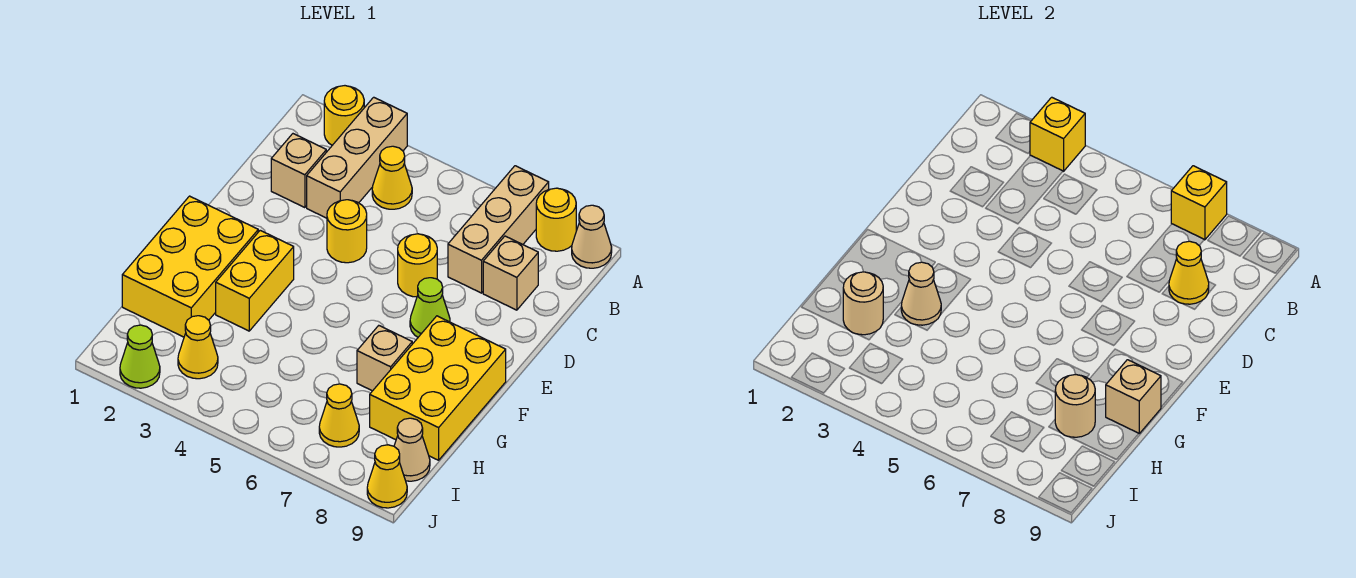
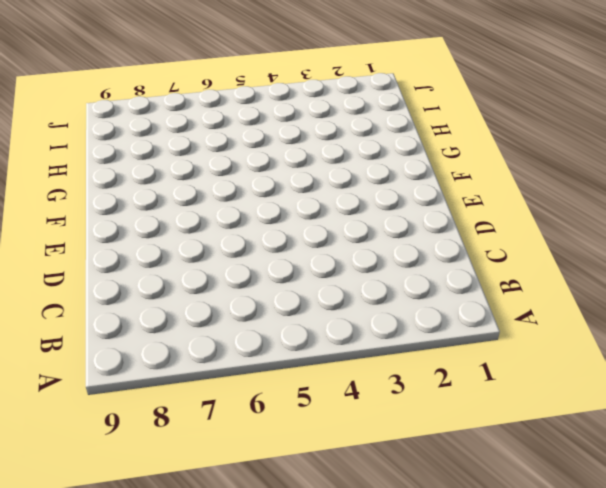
none -> yellow round brick A2 level 1
none -> tan brick A3:C3 level 1
none -> tan brick A7:C7 level 1

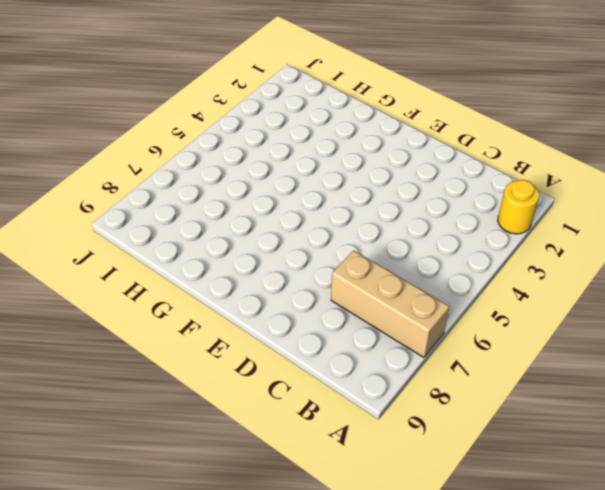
none -> tan brick A3:C3 level 1
none -> yellow round brick A8 level 1
none -> tan cone A9 level 1

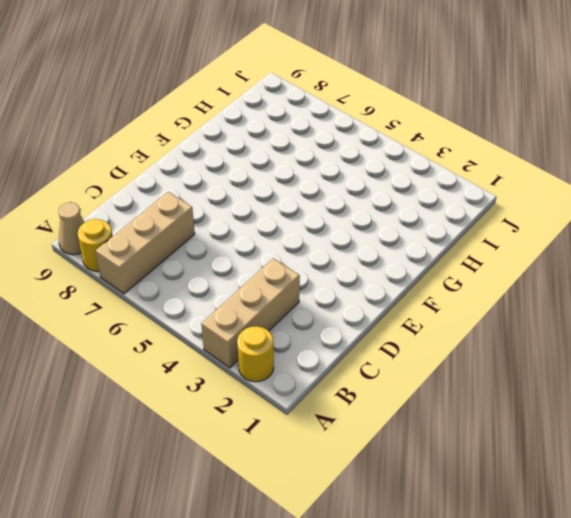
none -> yellow cone B4 level 1
none -> tan brick C2 level 1
none -> tan brick C8 level 1

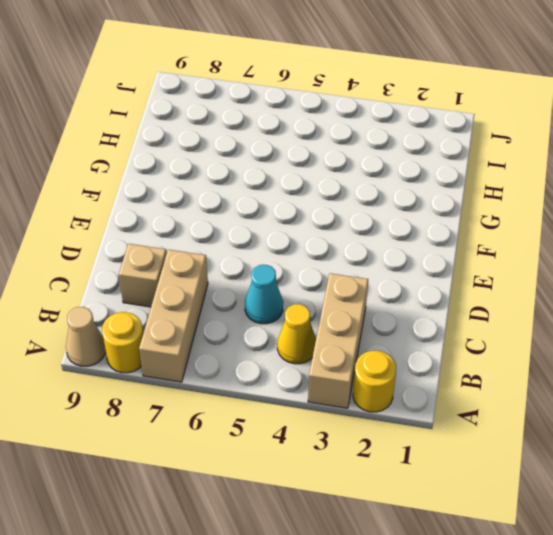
cyan cone C5 level 1 -> none
none -> tan brick C2 level 1
none -> yellow round brick D4 level 1
none -> yellow round brick D6 level 1

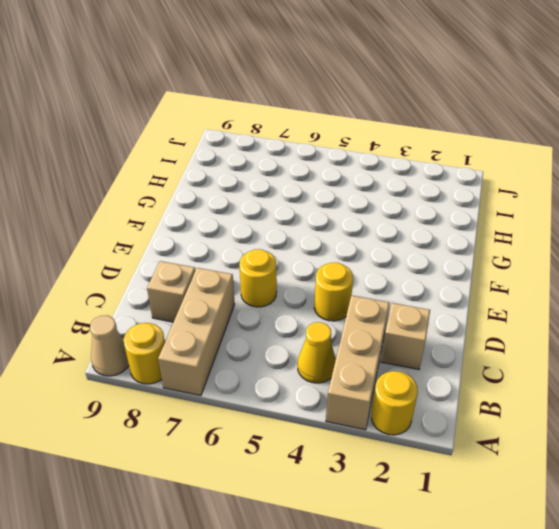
none -> lime cone E7 level 1
none -> yellow brick F1:H2 level 1
none -> yellow brick F3:G3 level 1

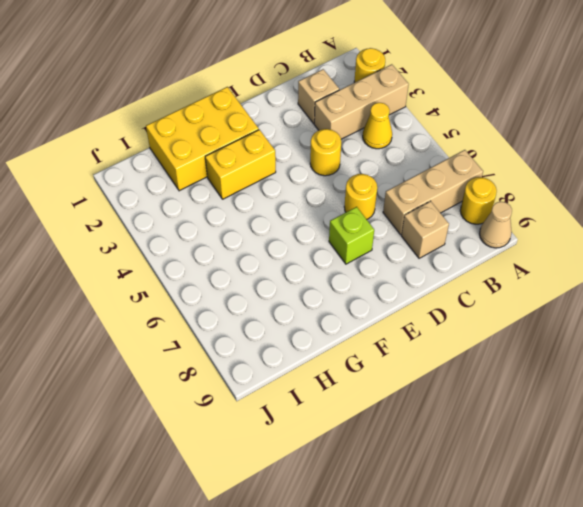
lime brick E7 level 1 -> lime cone E7 level 1
none -> yellow brick F8:H9 level 1
none -> tan brick G7 level 1
none -> yellow cone I3 level 1

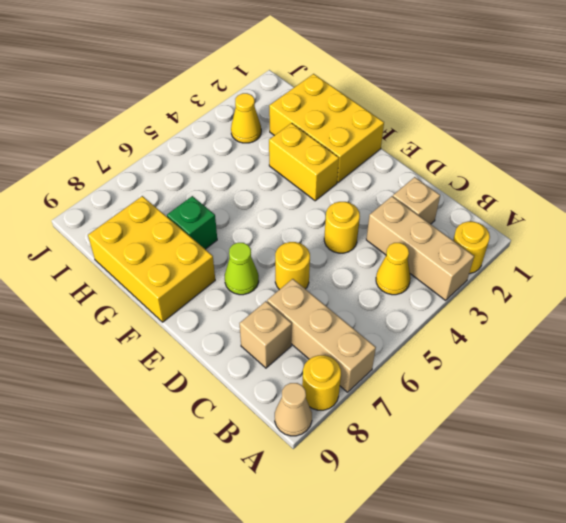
green brick G7 level 1 -> tan brick G7 level 1
none -> yellow cone I7 level 1
none -> tan cone I9 level 1
none -> lime cone J2 level 1

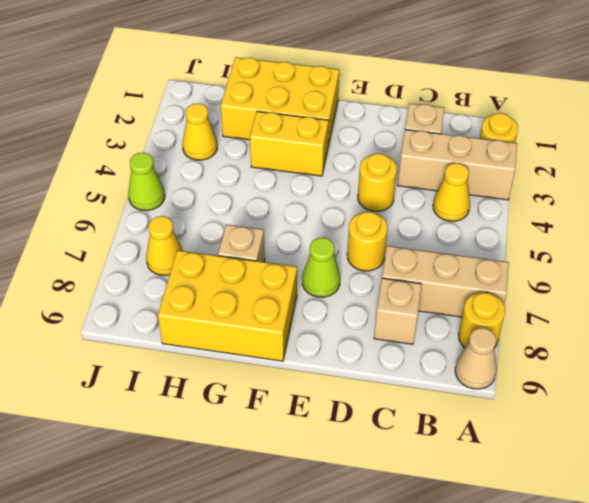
lime cone J5 level 1 -> lime cone J2 level 1
none -> tan cone I9 level 1
none -> yellow cone J9 level 1
none -> yellow brick A3 level 2

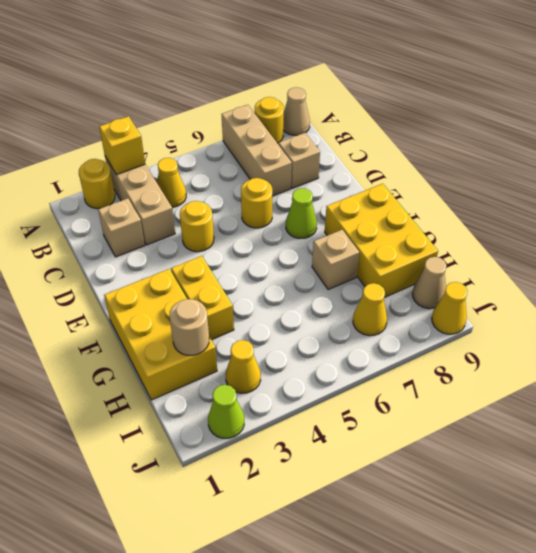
none -> yellow brick A7 level 2
none -> yellow cone C8 level 2
none -> tan cone G3 level 2

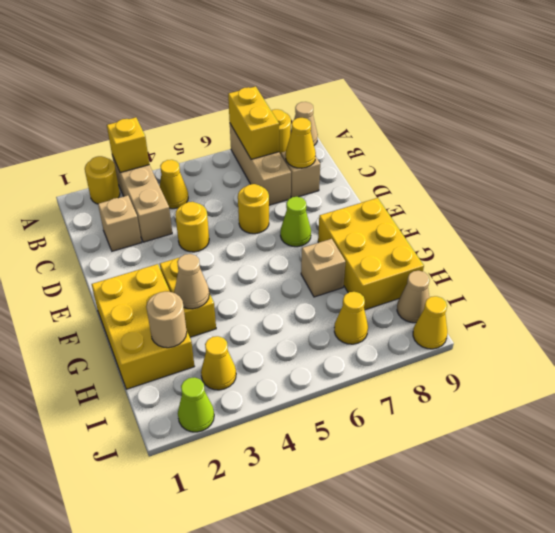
yellow brick A7:B7 level 2 -> yellow brick A7 level 2
none -> tan brick G9 level 2
none -> tan round brick H8 level 2

